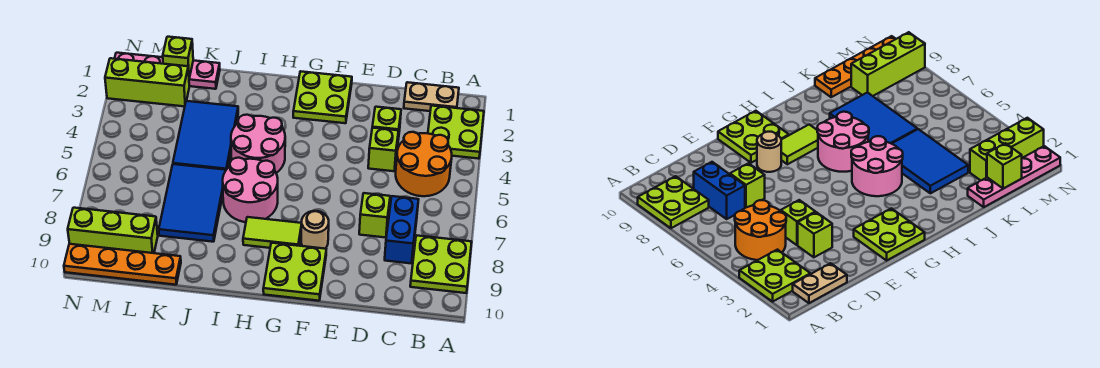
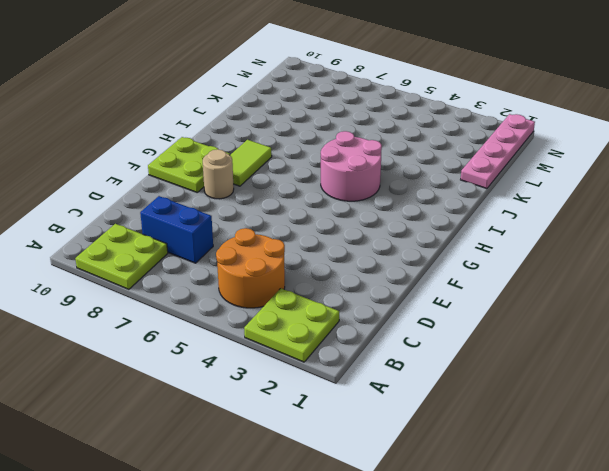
none -> tan plate B1:C1 level 1
none -> lime brick D3 level 1
none -> lime brick D4 level 1

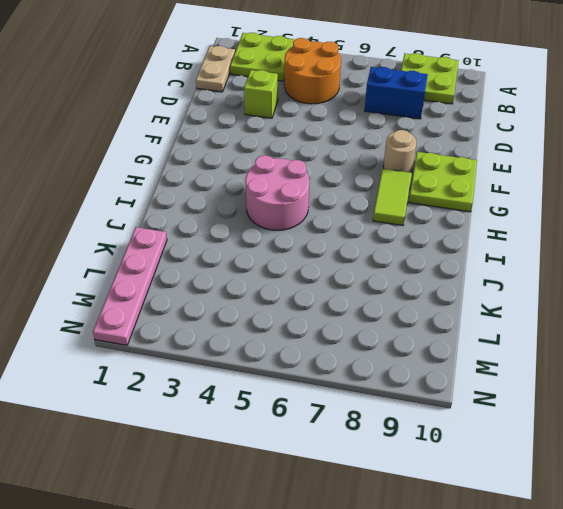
none -> lime brick D4 level 1
none -> lime brick D7 level 1
none -> lime plate F1:G2 level 1

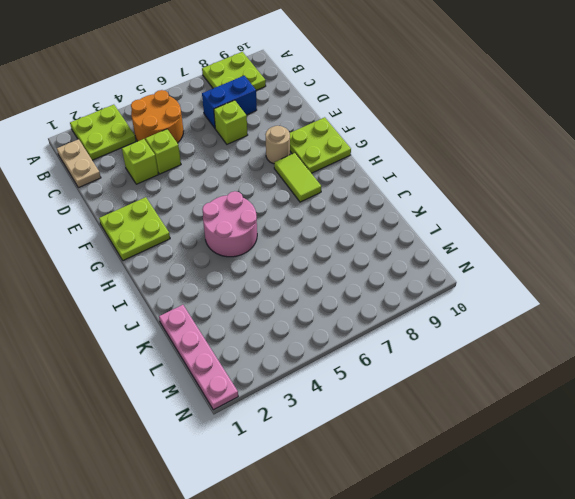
none -> pink round brick H6:I7 level 1
none -> blue tile J3:K5 level 1
none -> blue tile J6:K8 level 1

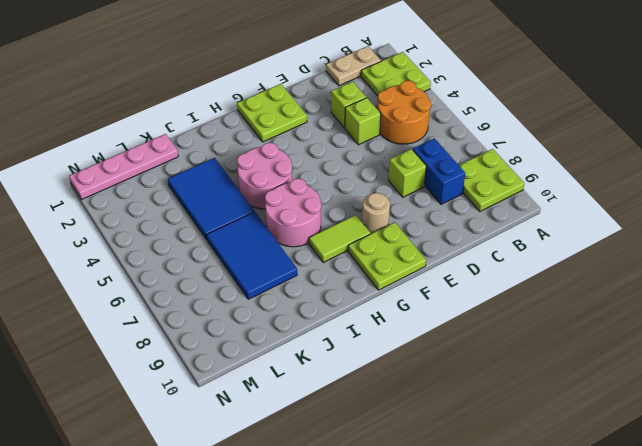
none -> orange plate K10:N10 level 1
none -> lime brick L2:N2 level 1
none -> lime brick L9:N9 level 1

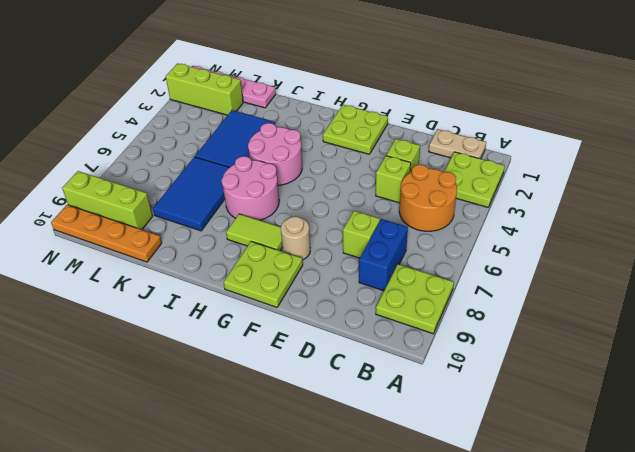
none -> lime brick L1 level 2

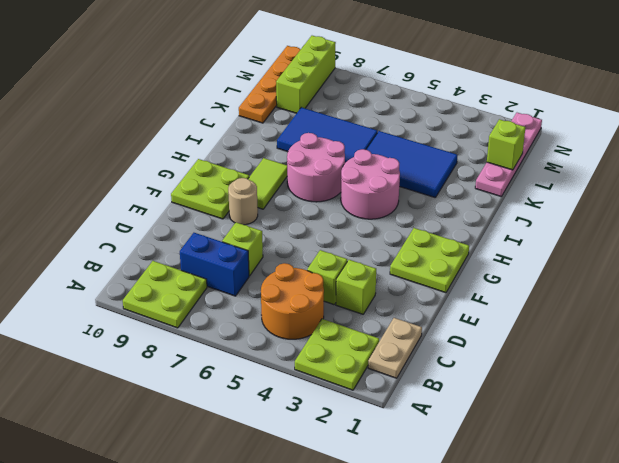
none -> lime brick L2:N2 level 1

